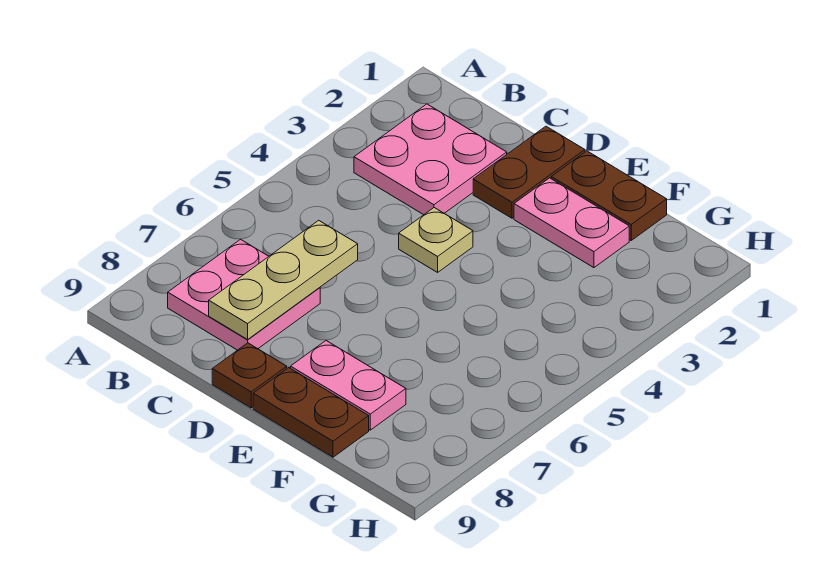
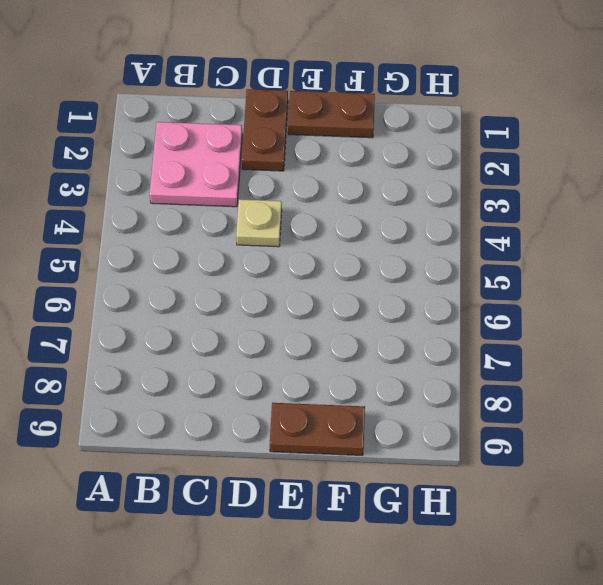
none -> pink plate B7:C8 level 1
none -> brown plate D9 level 1

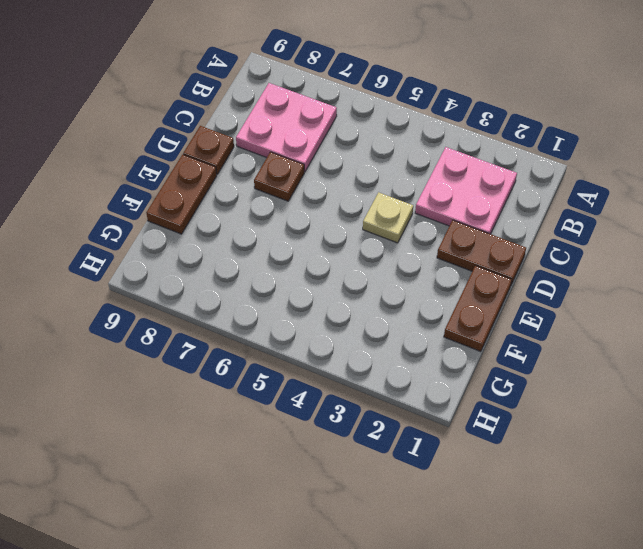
brown plate D7 level 1 -> none
none -> pink plate E2:F2 level 1
none -> pink plate E8:F8 level 1

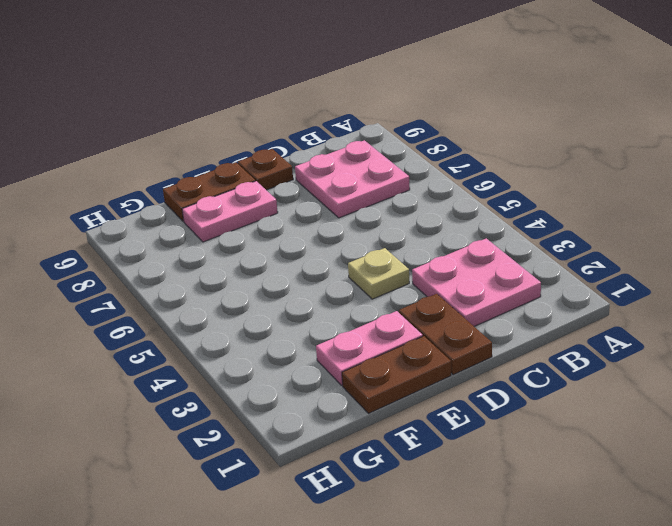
none -> tan plate C6:C8 level 2

